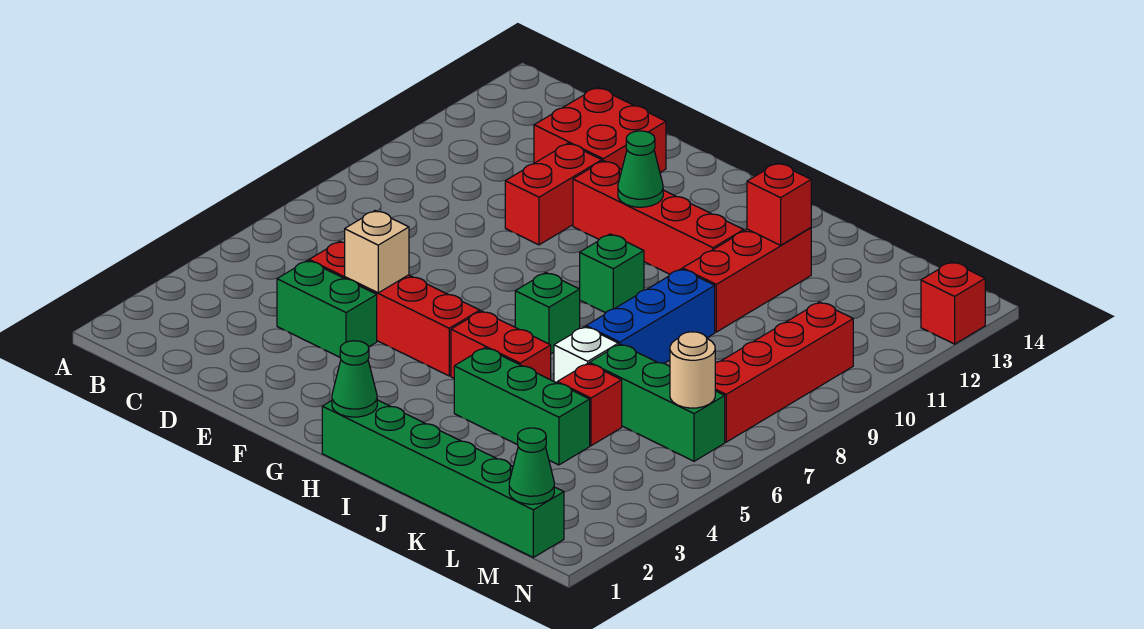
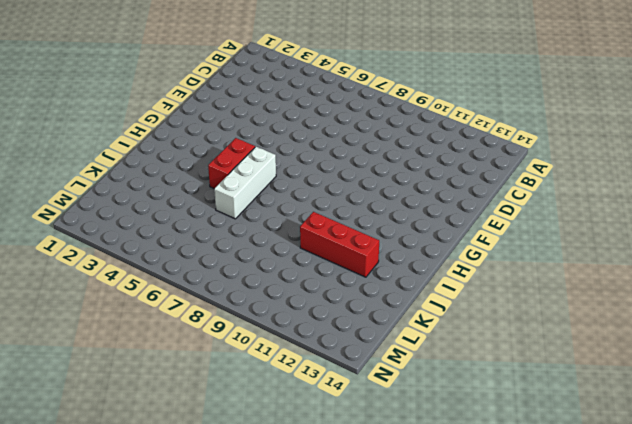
white brick H6:J6 level 1 -> white brick J6 level 1
none -> green brick D4:E4 level 1
none -> red brick D5:G5 level 1
none -> red brick D12:E13 level 1

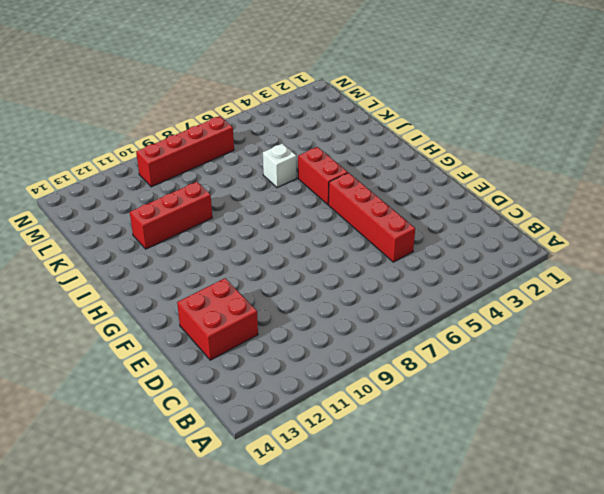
none -> green brick D4:E4 level 1
none -> red brick E10:E11 level 1
none -> red brick F11:I11 level 1

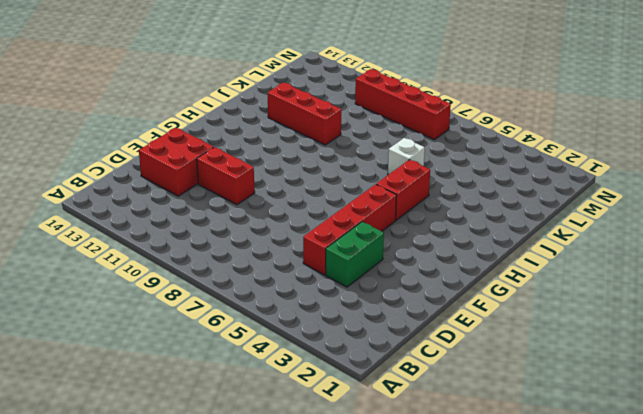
none -> red brick F11:I11 level 1
none -> green brick H1:M1 level 1
none -> green brick H7 level 1

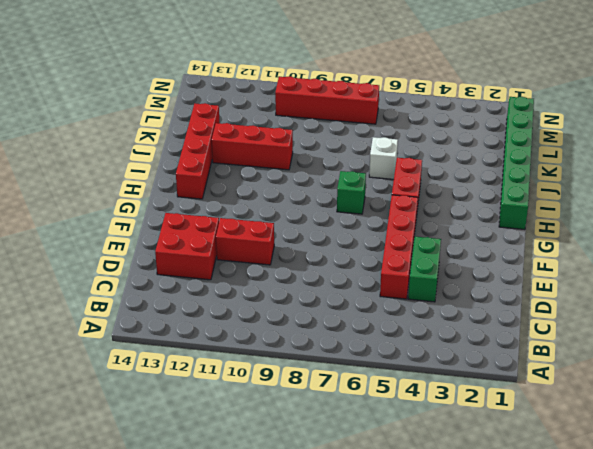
red brick H13:K13 level 1 -> red brick F11:I11 level 1
none -> green brick H9 level 1
none -> green brick I4:K4 level 1
none -> blue brick J7:J9 level 1

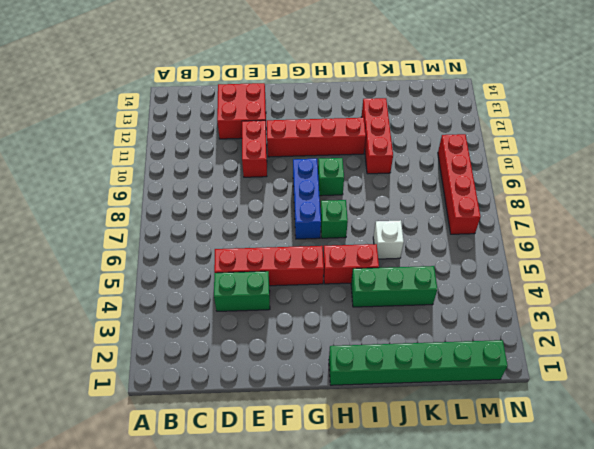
blue brick G7:G9 level 1 -> blue brick J7:J9 level 1
none -> red brick K5 level 1
none -> green brick K6:M6 level 1
none -> red brick N13 level 1

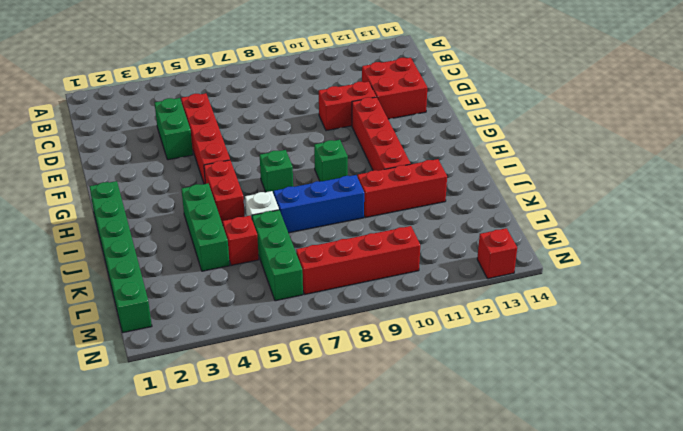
none -> tan brick E5 level 2
none -> green cone G11 level 2
none -> green cone H1 level 2

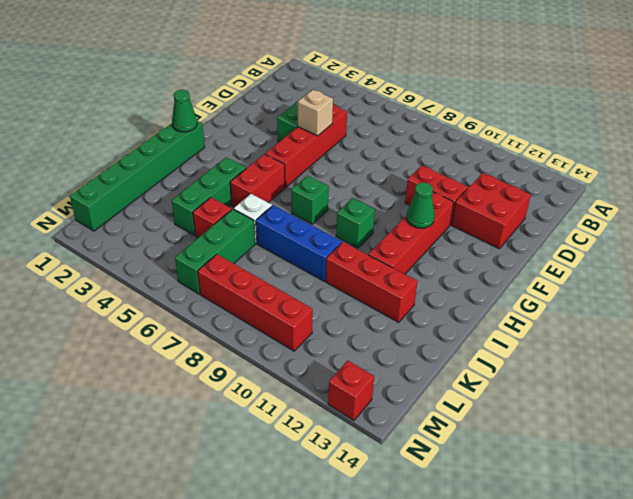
none -> red brick J12 level 2
none -> green cone M1 level 2
none -> tan round brick M6 level 2

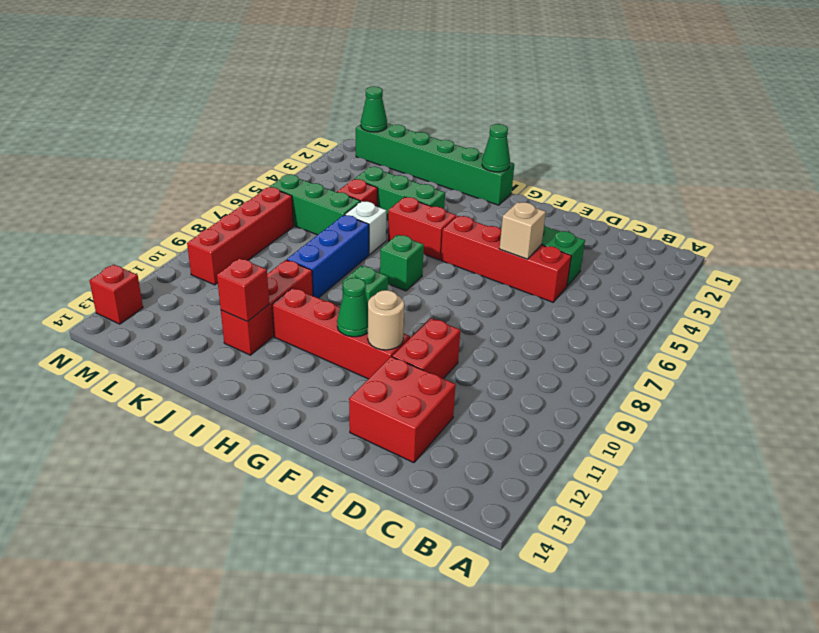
tan round brick F11 level 2 -> tan round brick M6 level 2

